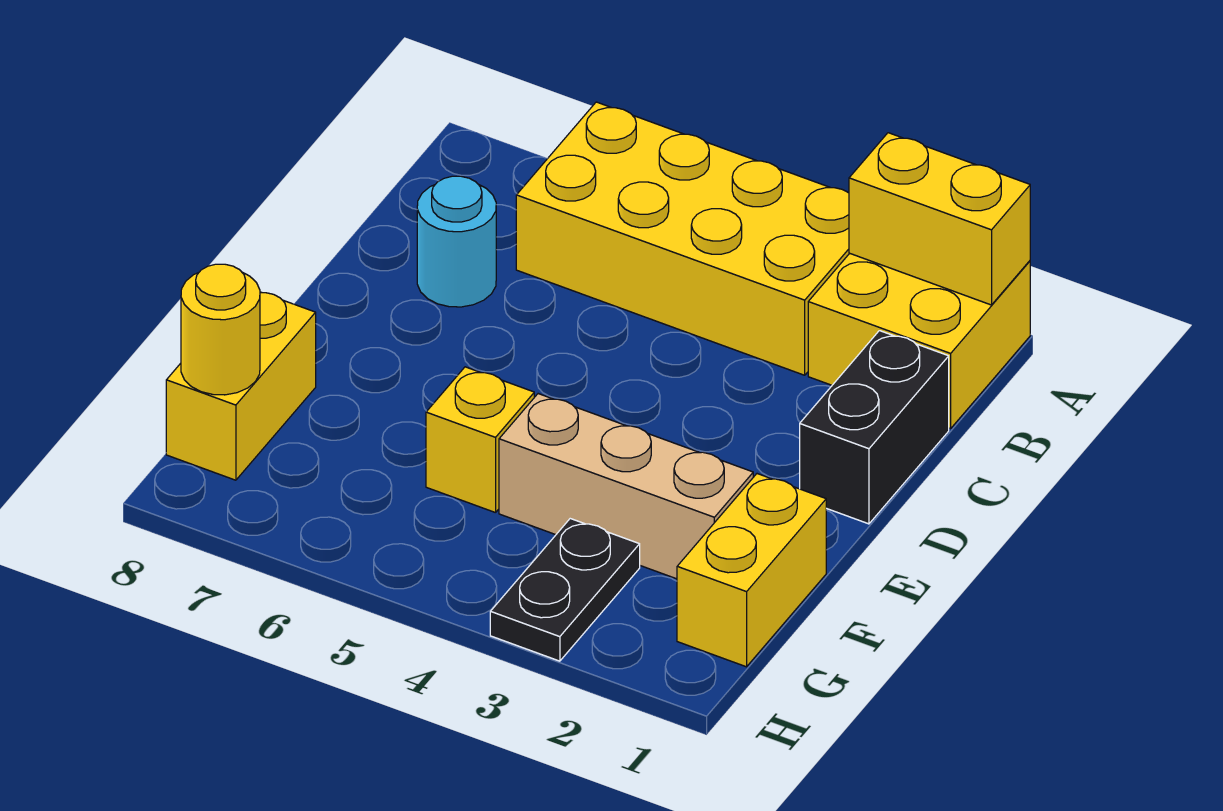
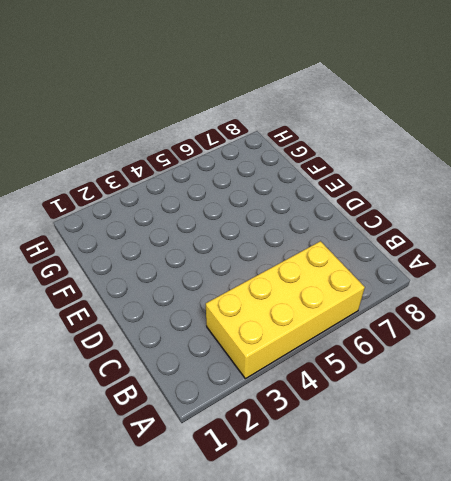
none -> yellow brick A1:B2 level 1
none -> black brick C1:D1 level 1

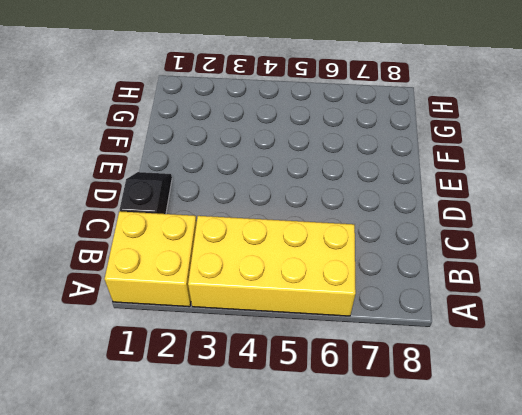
black slope C1:D1 level 1 top C -> black brick C1:D1 level 1
none -> cyan round brick C7 level 1
none -> yellow brick F1:G1 level 1

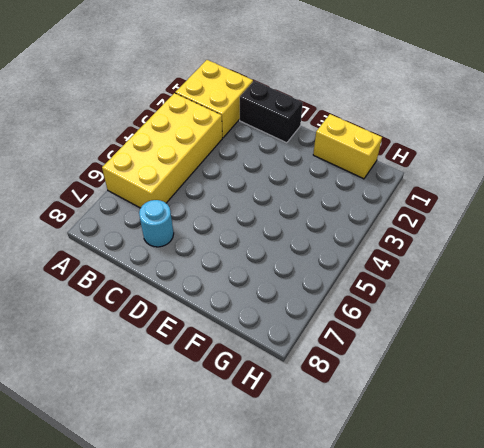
none -> tan brick F2:F4 level 1
none -> yellow brick F5 level 1

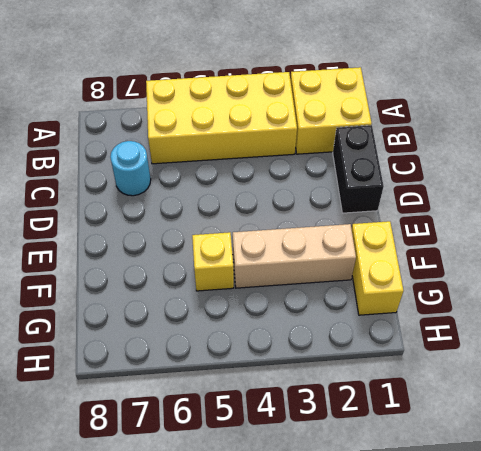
none -> yellow brick F8:G8 level 1
none -> black plate G3:H3 level 1

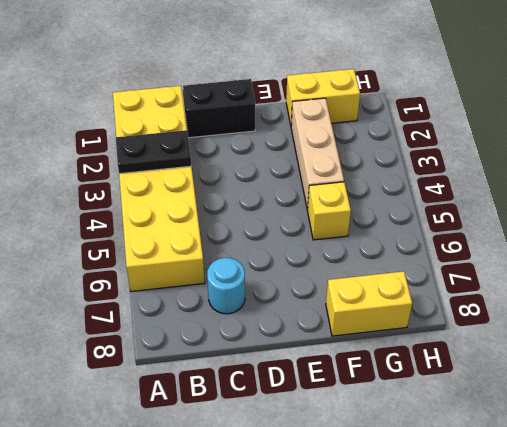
black plate A3:B3 level 2 -> black plate G3:H3 level 1
none -> yellow brick A1:A2 level 2
none -> yellow round brick G8 level 2

